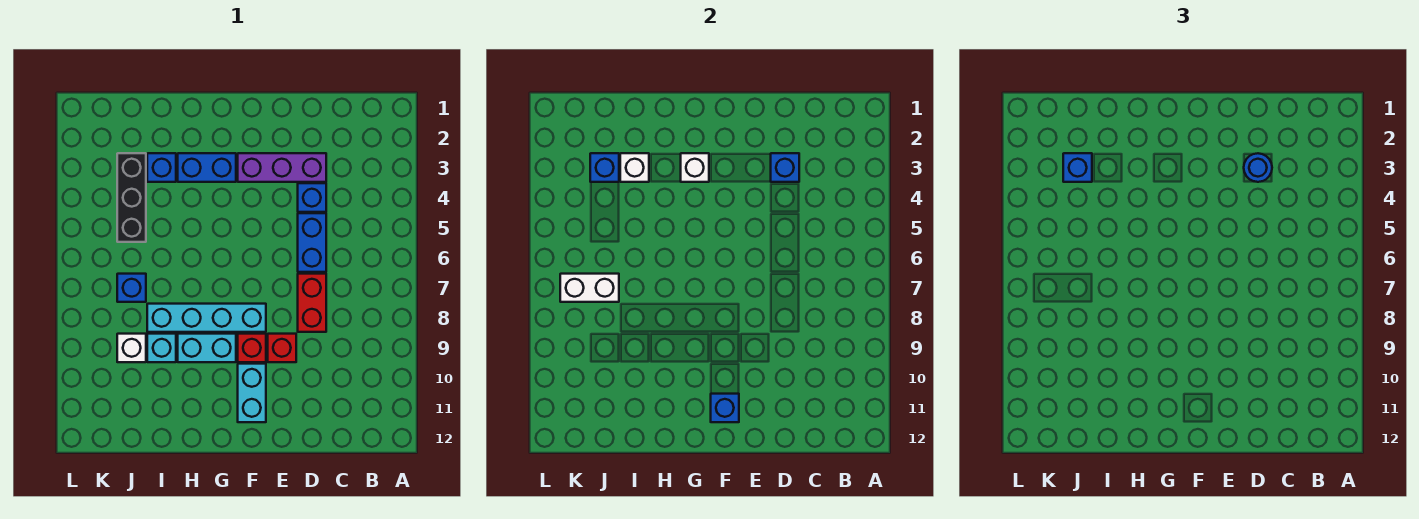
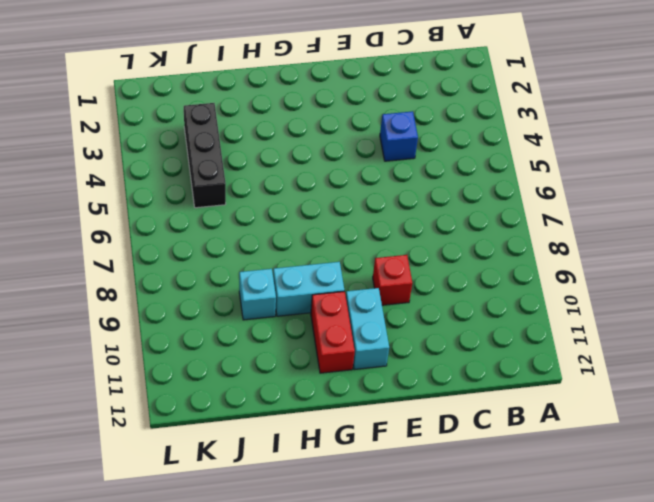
red brick G10:G11 level 1 -> red brick D7:D8 level 1
none -> purple brick D3:F3 level 1
none -> blue brick D5:D6 level 1
none -> cyan brick F8:I8 level 1

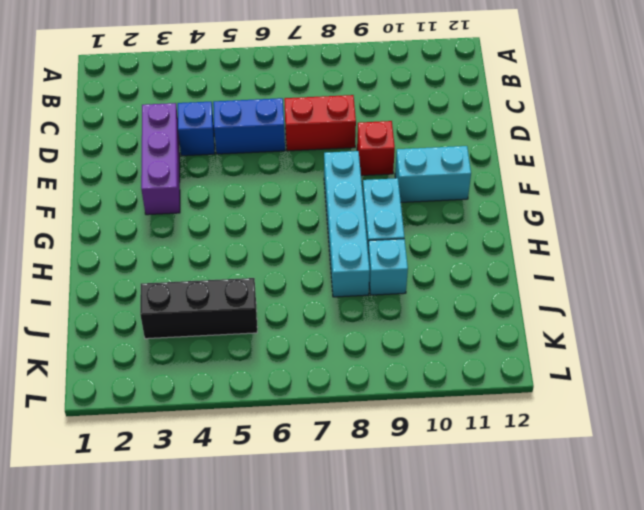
none -> red brick F9 level 1
none -> blue brick G3:H3 level 1
none -> blue brick I3 level 1

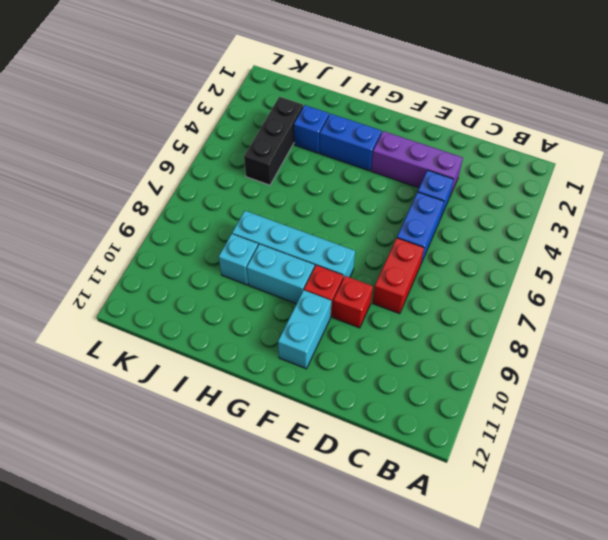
none -> blue brick J7 level 1
none -> white brick J9 level 1
none -> blue brick D3 level 2

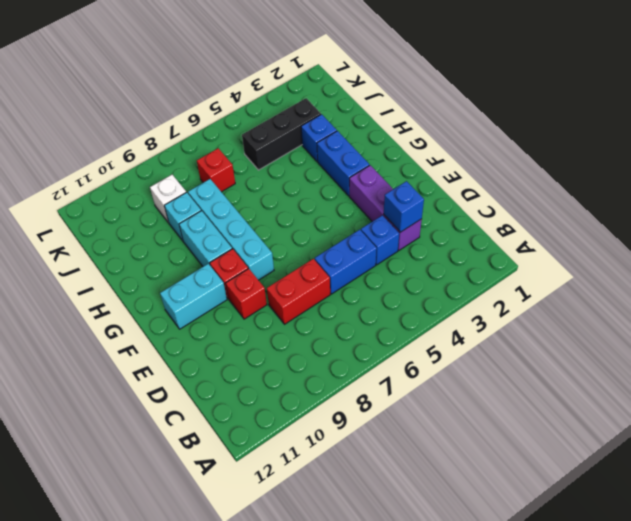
red brick J7 level 1 -> blue brick J7 level 1
none -> blue brick F11 level 2
none -> white brick G3 level 2
none -> white brick I3 level 2

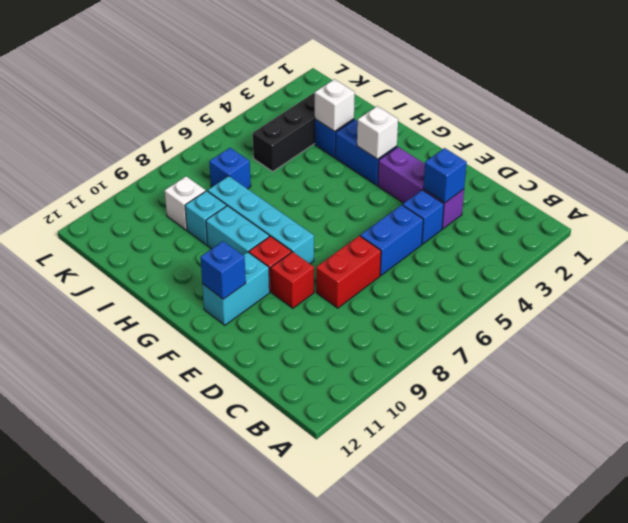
none -> blue brick J3 level 2
none -> white brick J7:K7 level 2
none -> blue round brick D3 level 3

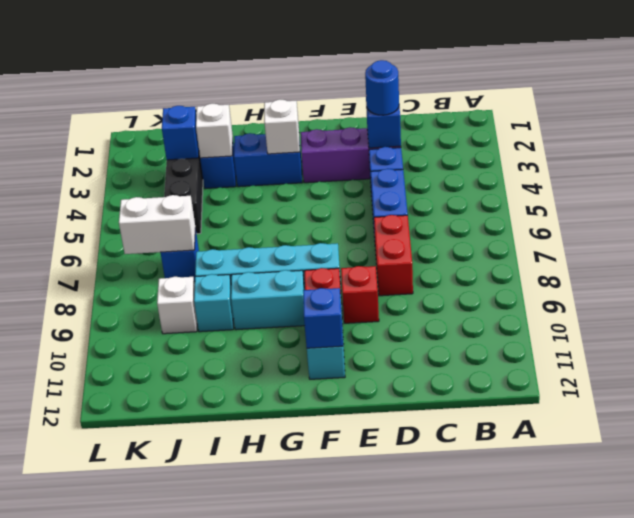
none -> blue brick J3 level 3

